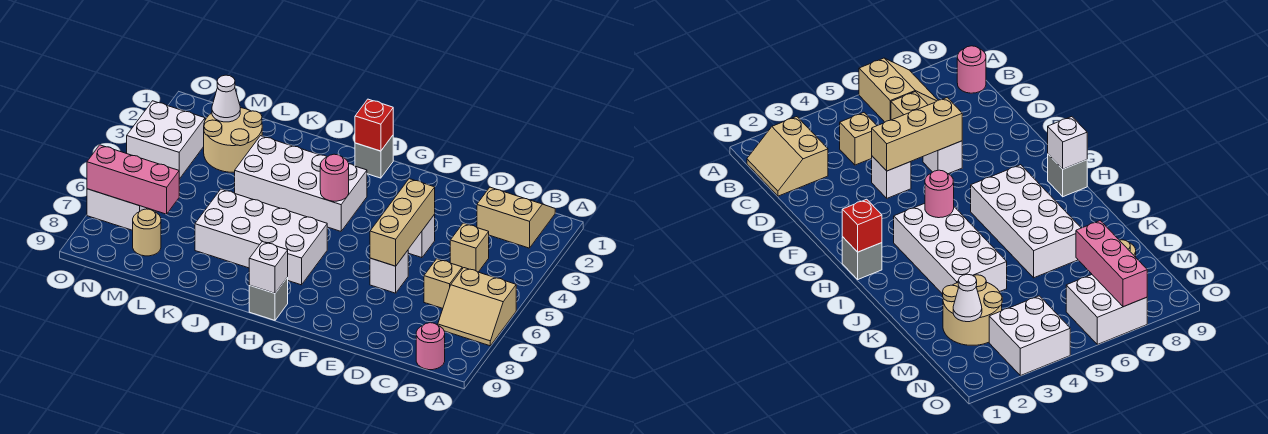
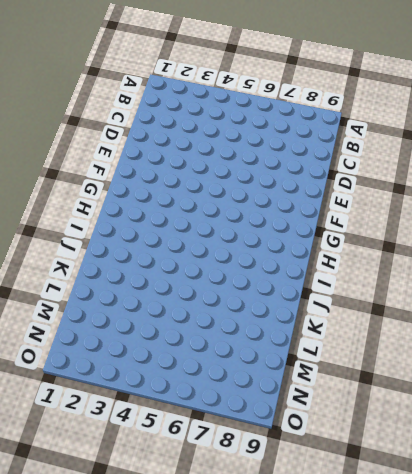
none -> tan slope A6:B7 level 1 top 6
none -> tan slope B1:C2 level 1 top 2
none -> pink round brick B9 level 1

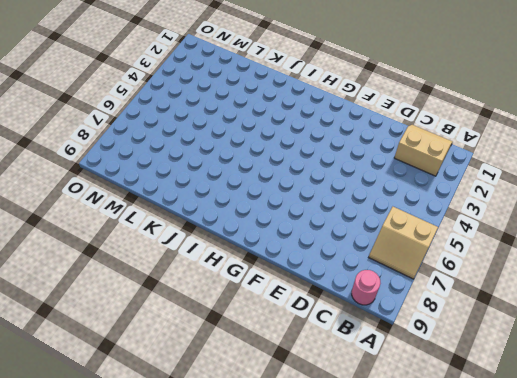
none -> tan brick C4 level 1
none -> tan brick C6 level 1
none -> white brick E4 level 1

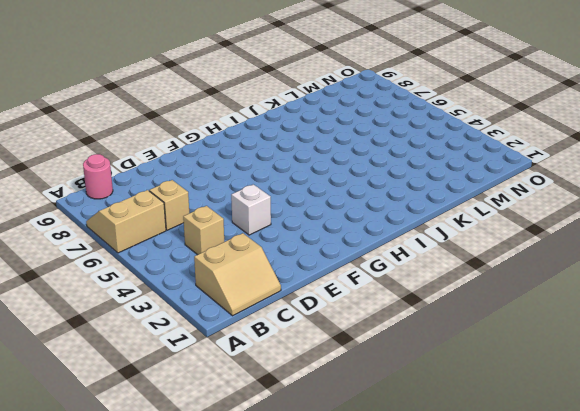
none -> white brick E6 level 1
none -> grey brick H1 level 1
none -> white brick H3:K4 level 1

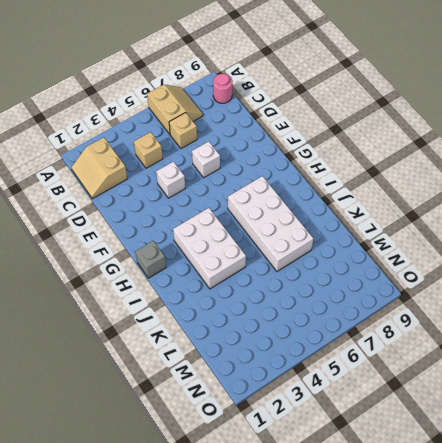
white brick H3:J4 level 1 -> white brick H3:K4 level 1
none -> grey brick H9 level 1
none -> tan round brick L2:M3 level 1
none -> tan round brick M8 level 1

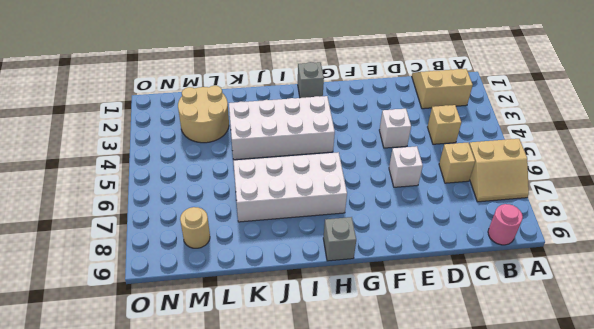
none -> white brick N3:O4 level 1
none -> white brick N6:O7 level 1
none -> tan brick E4:E6 level 2

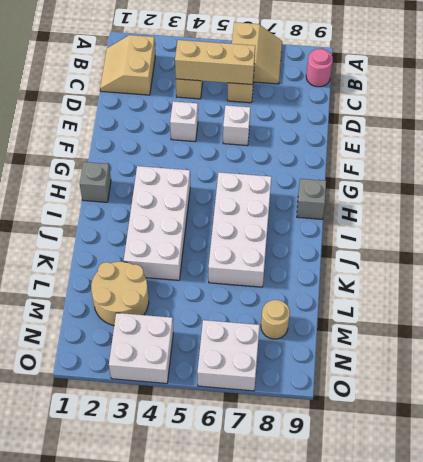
tan brick C4:C6 level 2 -> tan brick E4:E6 level 2
none -> red brick H1 level 2
none -> pink round brick H4 level 2
none -> white brick H9 level 2

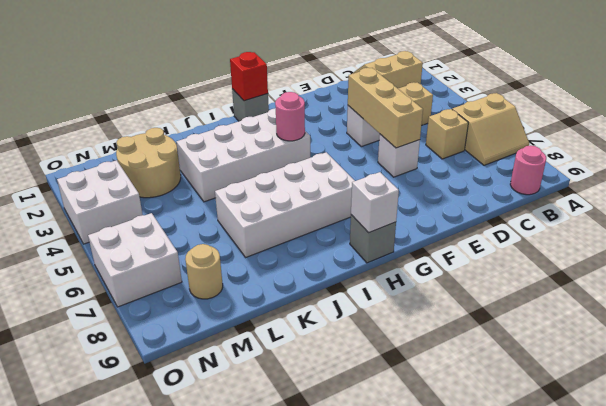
none -> white cone M2 level 2
none -> pink brick M7:O7 level 2

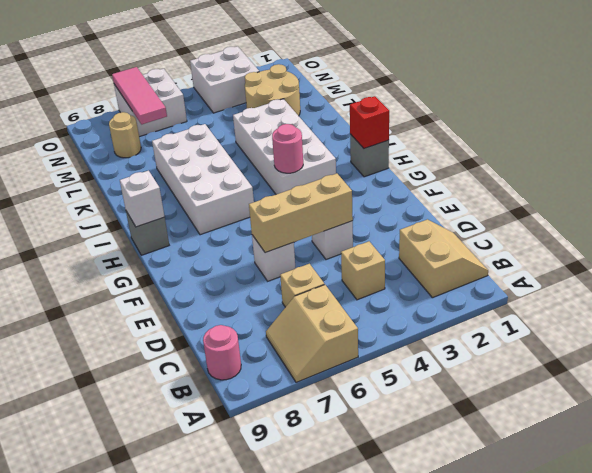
pink tile M7:O7 level 2 -> pink brick M7:O7 level 2
none -> white cone M2 level 2

